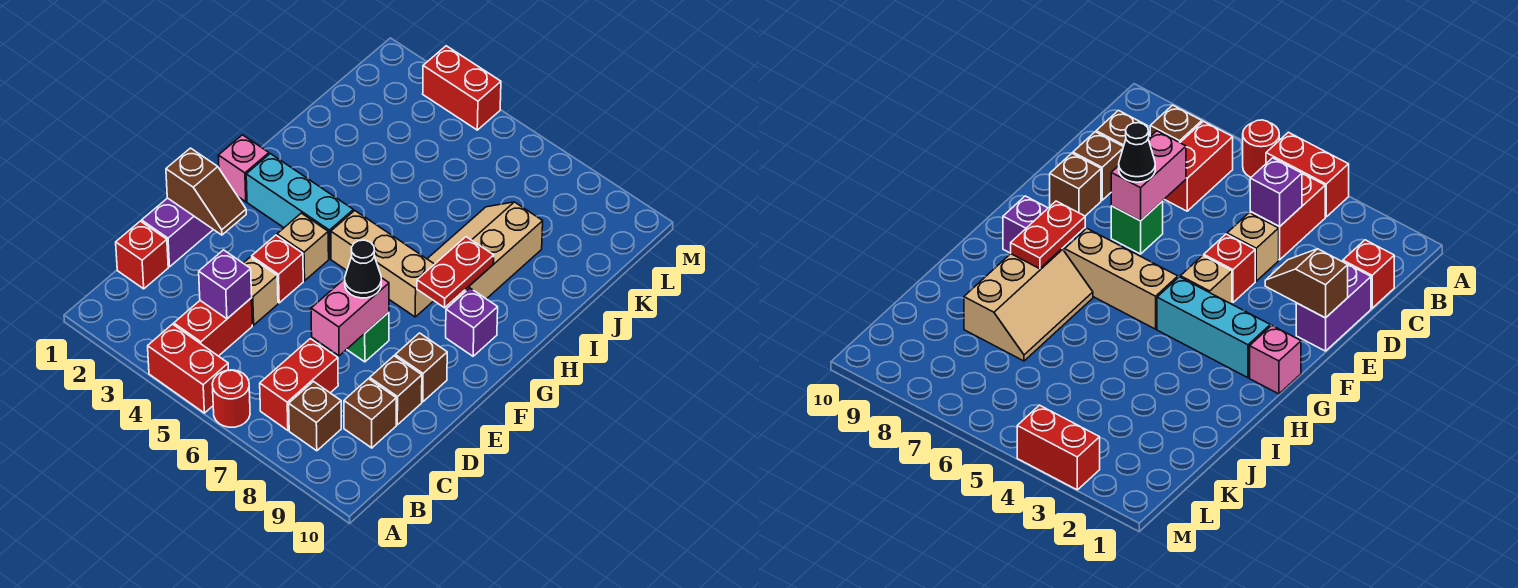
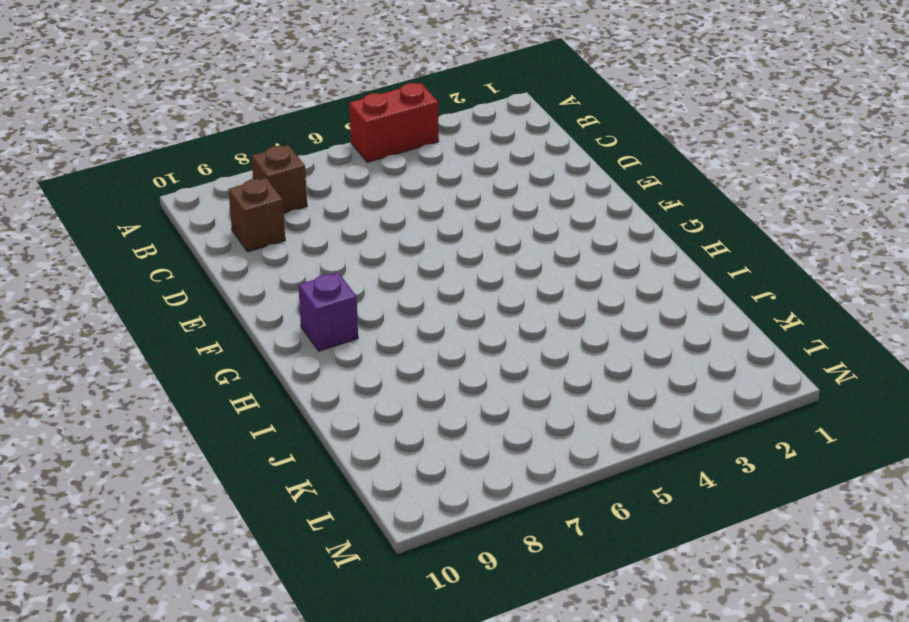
none -> red round brick A6 level 1
none -> red brick B4:C4 level 1
none -> red brick B7:C7 level 1

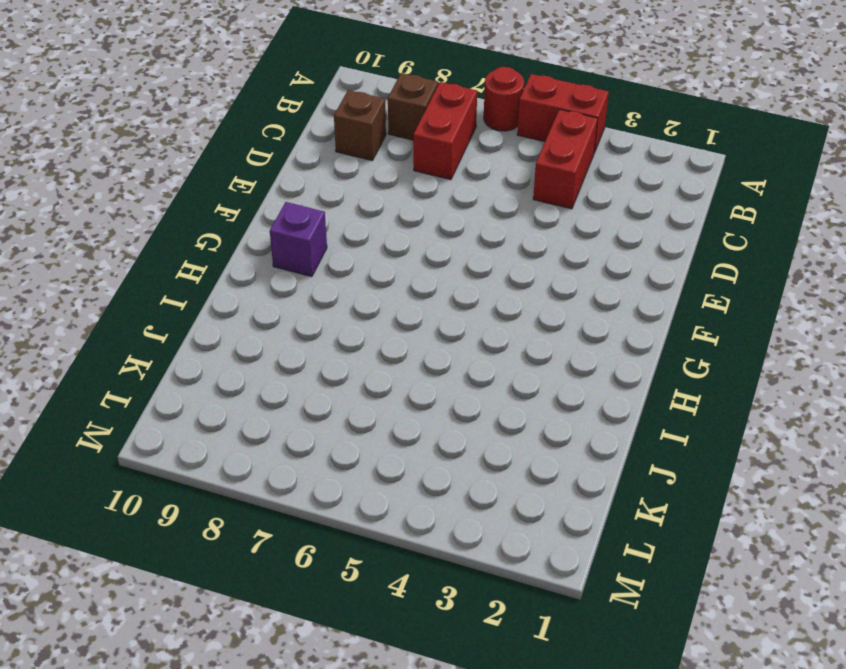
none -> red brick C1 level 1
none -> purple brick D1:E1 level 1
none -> tan brick D4 level 1

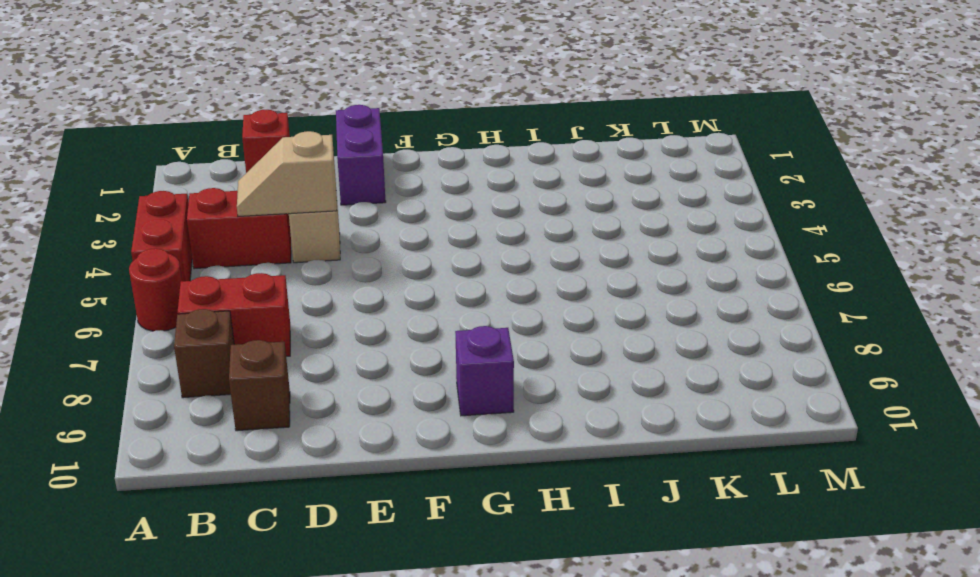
tan slope C4:D4 level 2 top D -> purple brick C4 level 2
purple brick E1:E2 level 1 -> purple brick D1:E1 level 1
none -> brown brick D9 level 1
none -> red brick E4 level 1
none -> green brick E7 level 1

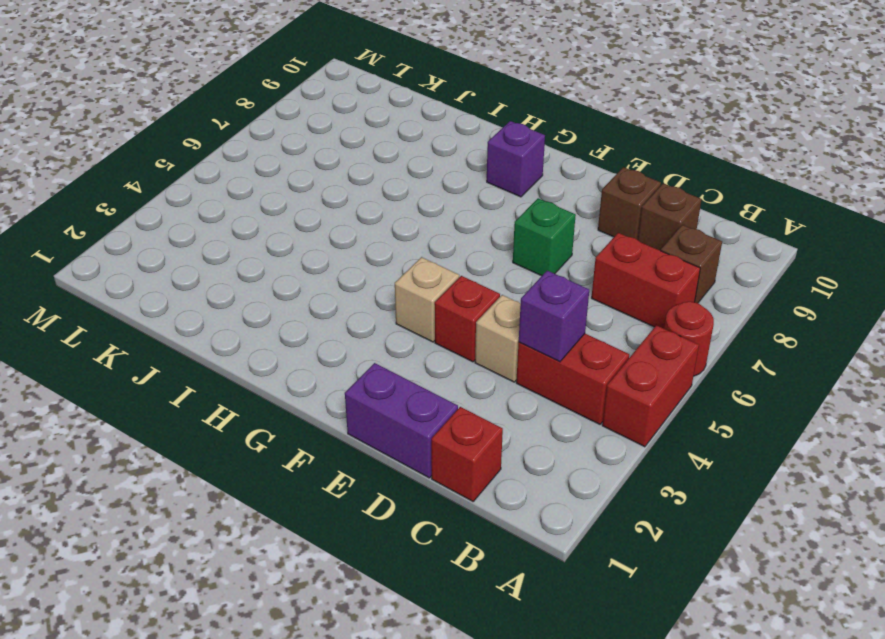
none -> brown brick E9 level 1
none -> pink brick G1 level 1
none -> cyan brick G2:G4 level 1

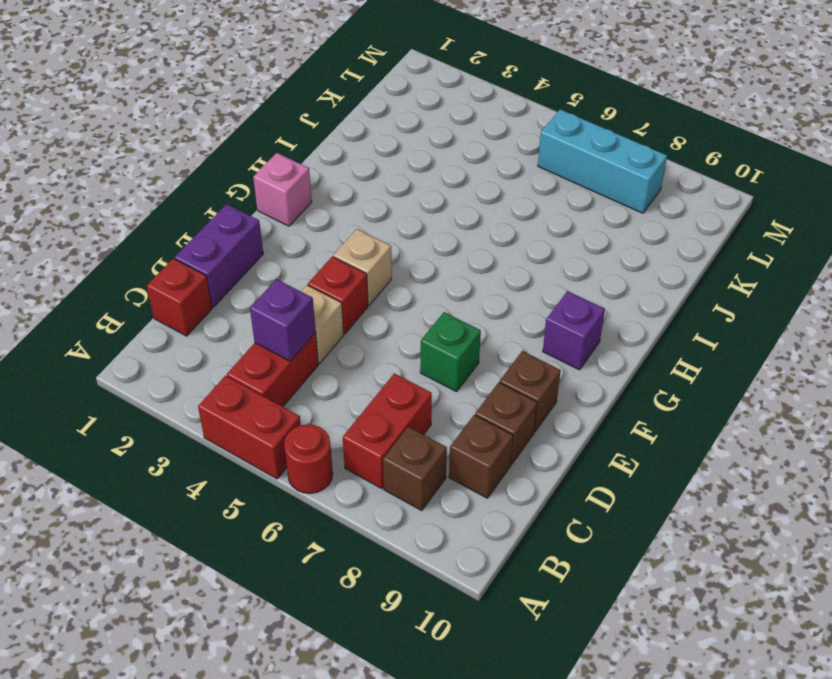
cyan brick L6:L8 level 1 -> cyan brick G2:G4 level 1
none -> tan brick G5:G7 level 1
none -> tan slope H7:J8 level 1 top 8
none -> red brick M3:M4 level 1

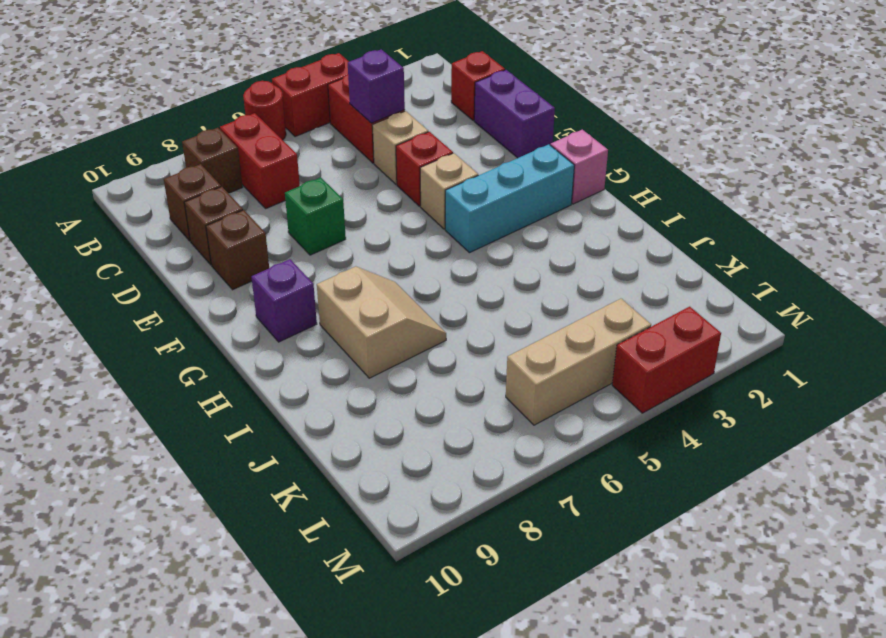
tan slope H7:I8 level 1 top 8 -> tan slope H7:J8 level 1 top 8
tan brick L4:L6 level 1 -> tan brick G5:G7 level 1
none -> pink brick D7:E7 level 2
none -> brown slope E1:E2 level 2 top 1
none -> red plate G8:H8 level 2

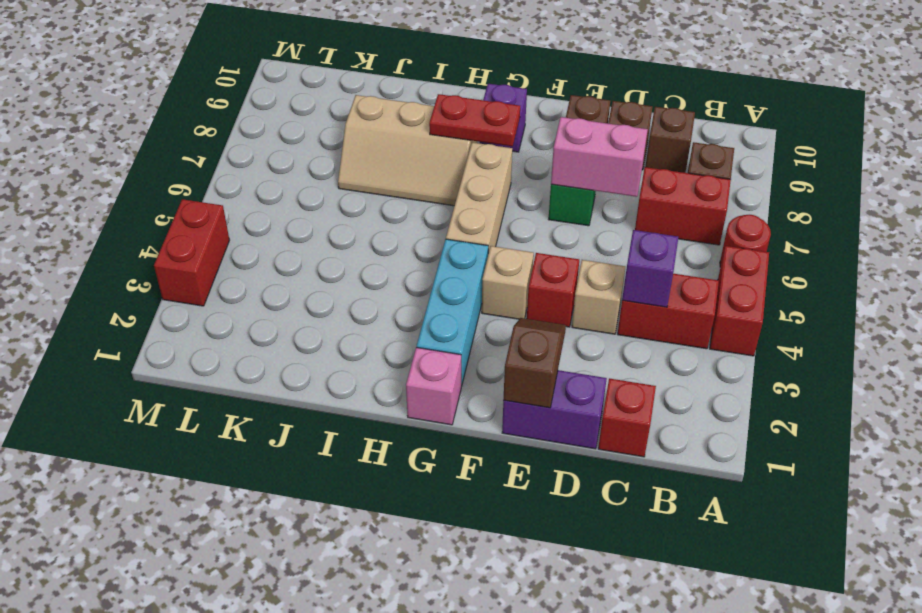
none -> black cone E7 level 3

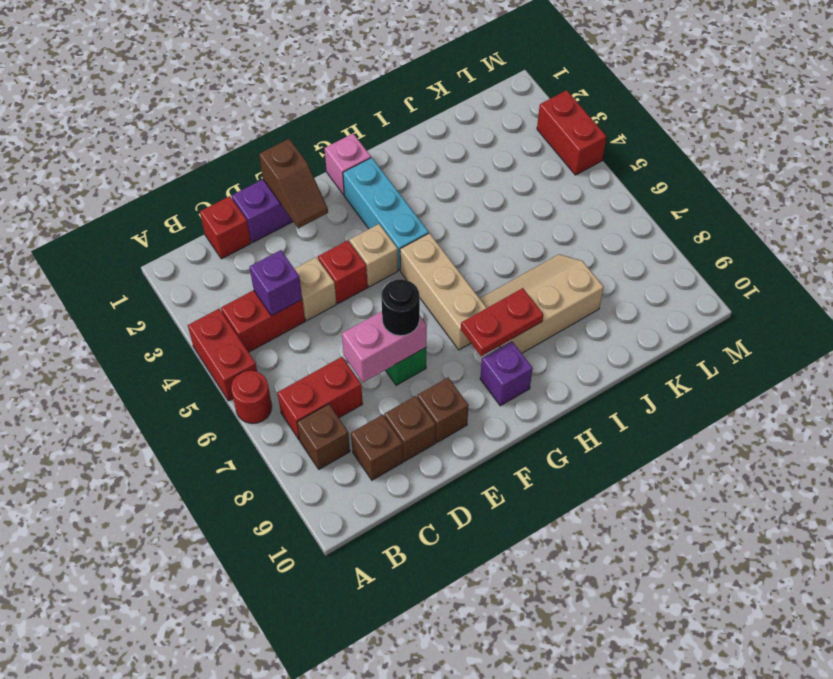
black round brick E7 level 3 -> black cone E7 level 3

